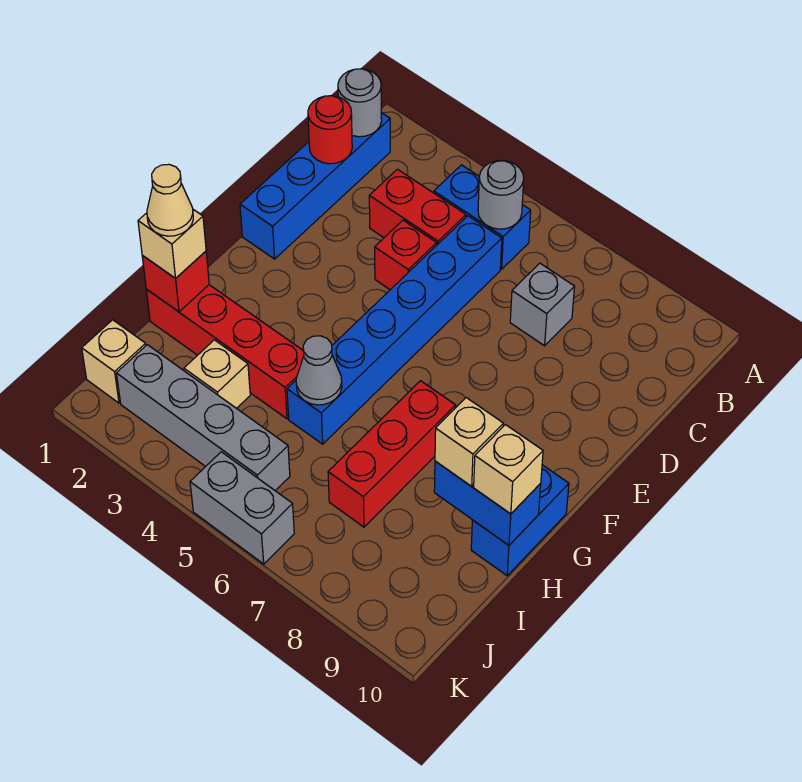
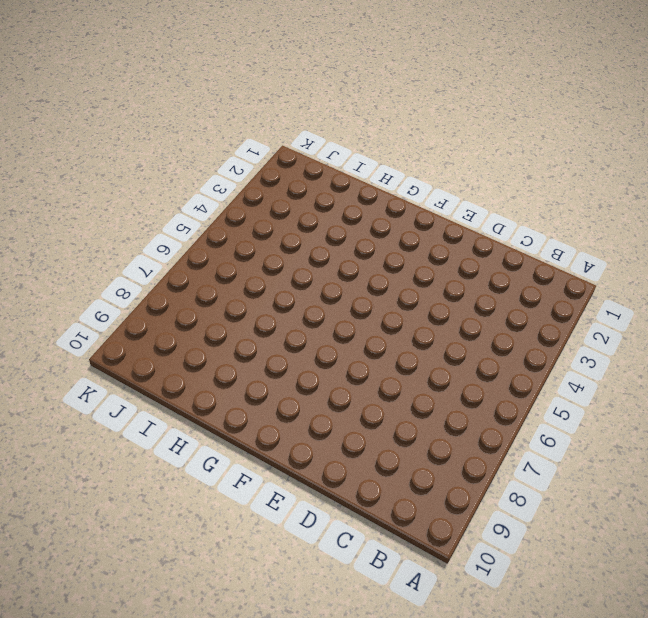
none -> blue brick B1:E1 level 1
none -> blue brick B4:B5 level 1
none -> red brick C3:C4 level 1

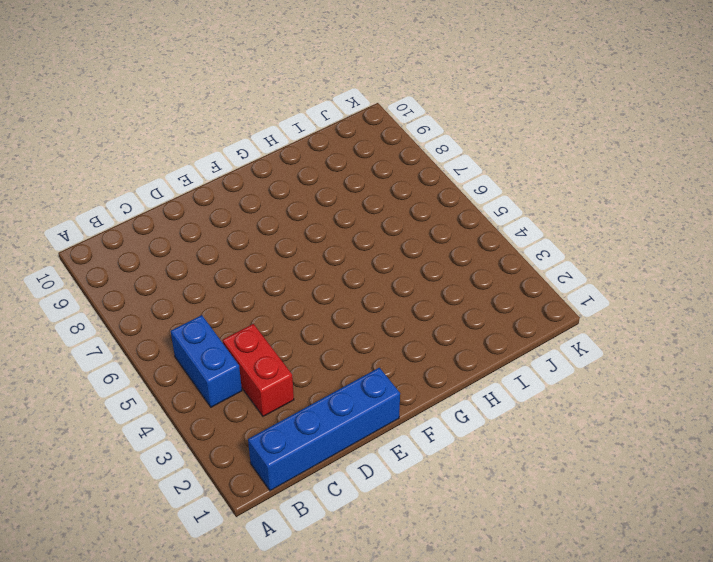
none -> blue brick C5:H5 level 1
none -> grey brick C7 level 1
none -> red brick D4 level 1

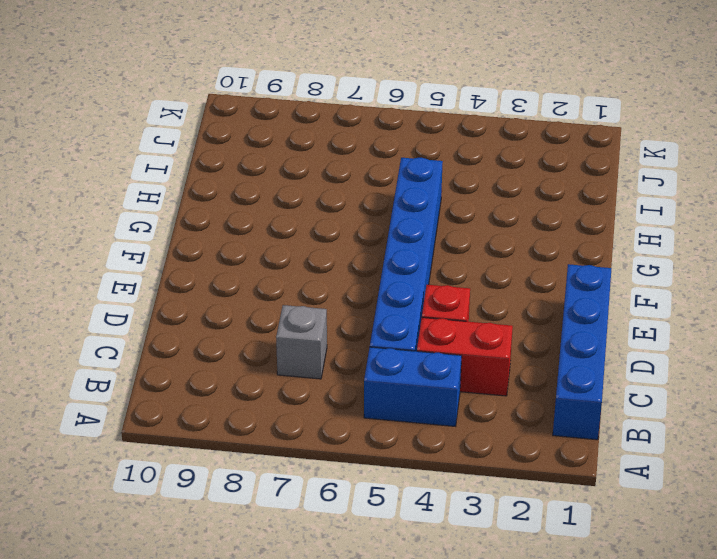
none -> red brick G7:I7 level 1
none -> blue brick G10:H10 level 1
none -> red brick H1:H4 level 1

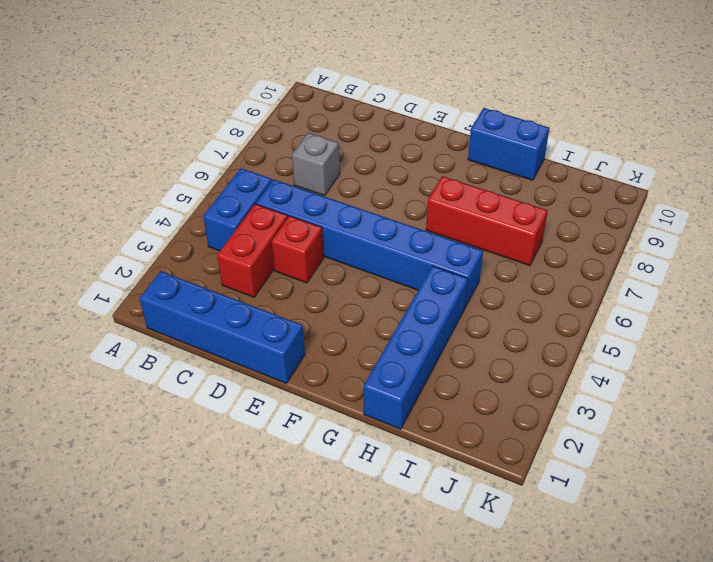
blue brick H1:H4 level 1 -> red brick H1:H4 level 1
none -> tan brick I3 level 1
none -> tan brick J1 level 1
none -> grey brick J2:J5 level 1

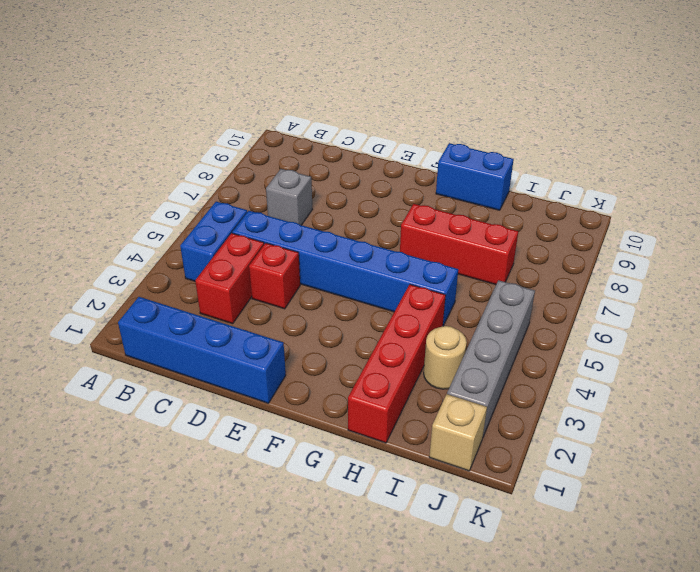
tan round brick I3 level 1 -> tan brick I3 level 1
none -> grey brick K5:K6 level 1
none -> grey round brick B1 level 2
none -> grey round brick B5 level 2

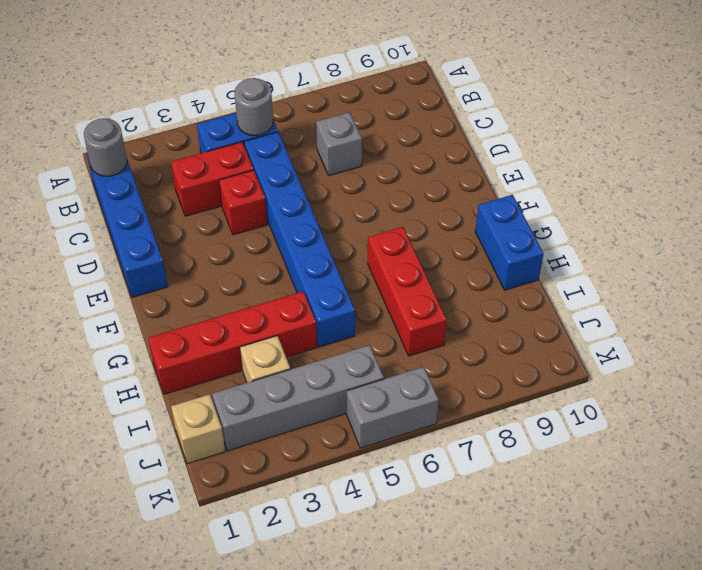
none -> red round brick C1 level 2
none -> red brick H1 level 2
none -> grey cone H5 level 2

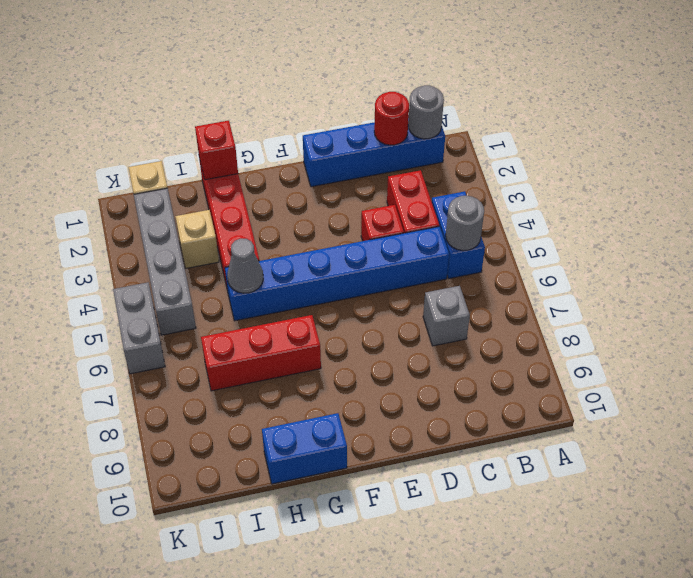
none -> blue brick H9:H10 level 2
none -> tan brick H1 level 3
none -> tan brick H9 level 3

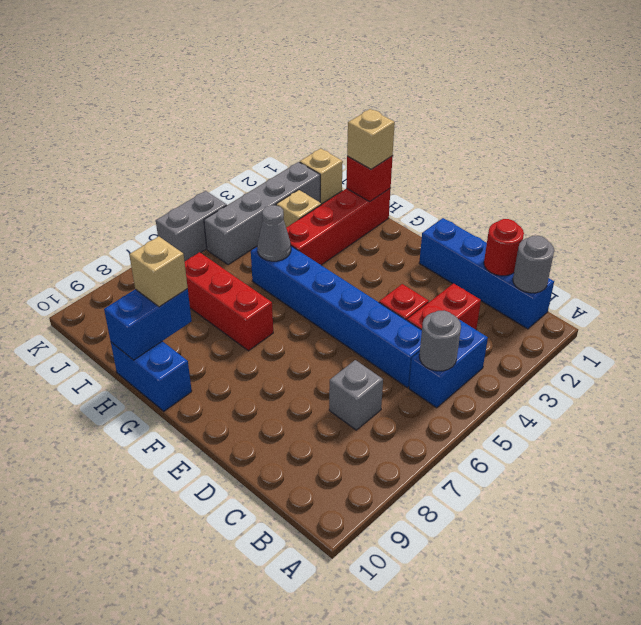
none -> tan brick H10 level 3
none -> tan cone H1 level 4

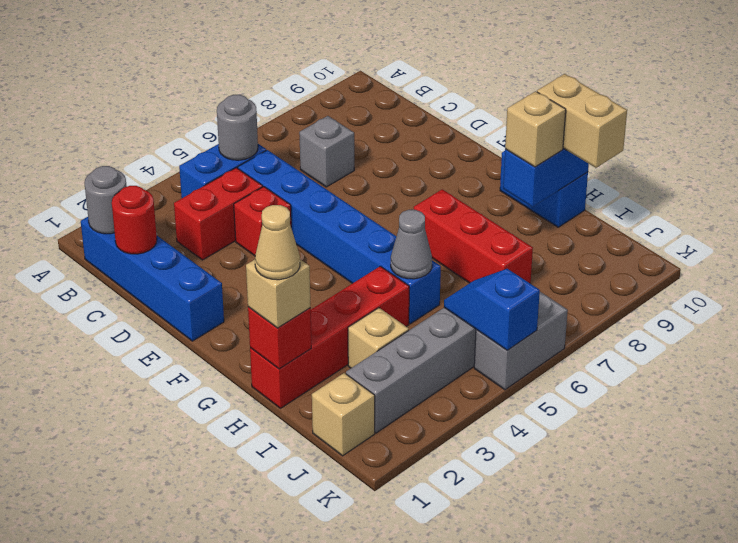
tan brick H10:I10 level 3 -> tan brick H10 level 3
blue slope J5:K5 level 2 top K -> none

